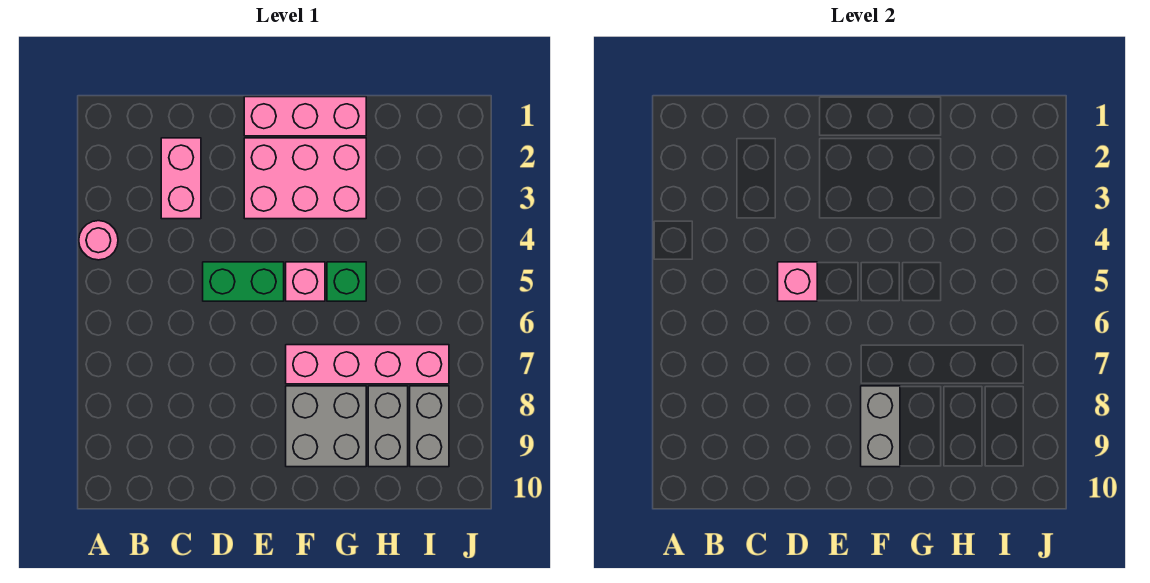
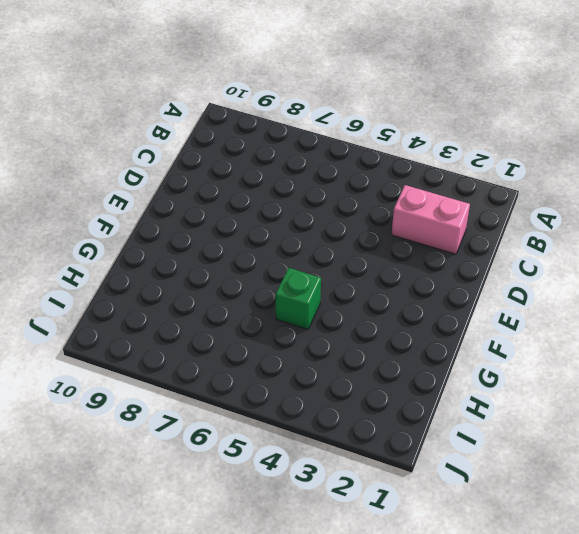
none -> pink round brick A4 level 1
none -> green brick D5:E5 level 1
none -> pink brick E1:G1 level 1

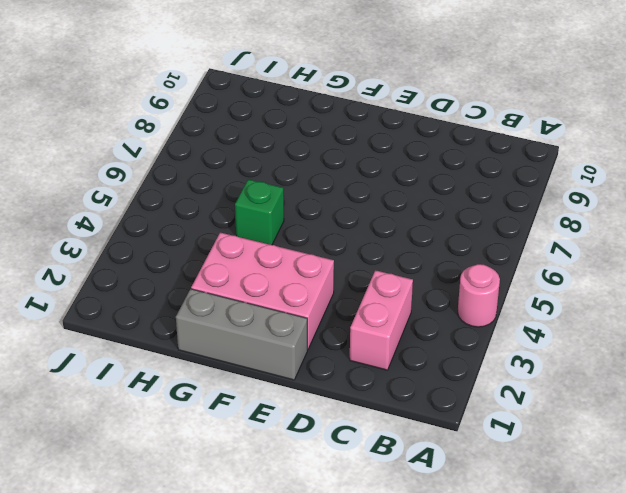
grey brick E1:G1 level 1 -> pink brick E1:G1 level 1
none -> green brick D5:E5 level 1
none -> pink brick F5 level 1
none -> pink brick F7:I7 level 1

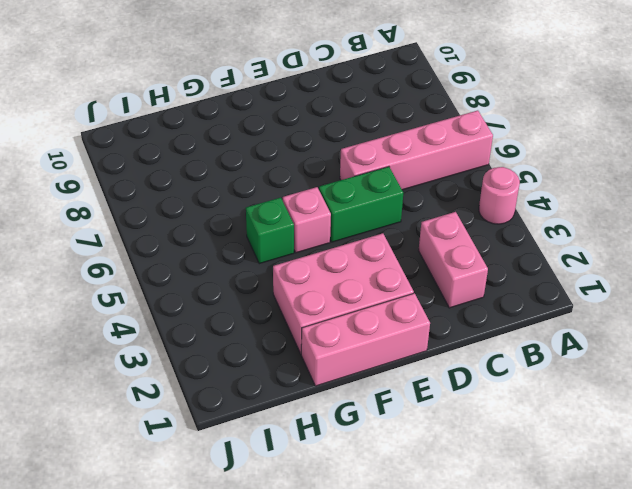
pink brick A6:D6 level 1 -> pink brick F7:I7 level 1
none -> grey brick F8:G9 level 1
none -> grey brick H8:H9 level 1
none -> grey brick I8:I9 level 1

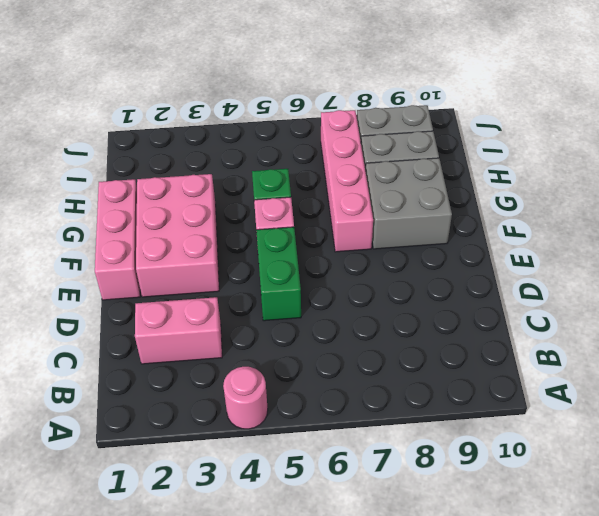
none -> pink brick D5 level 2
none -> grey brick F8:F9 level 2

